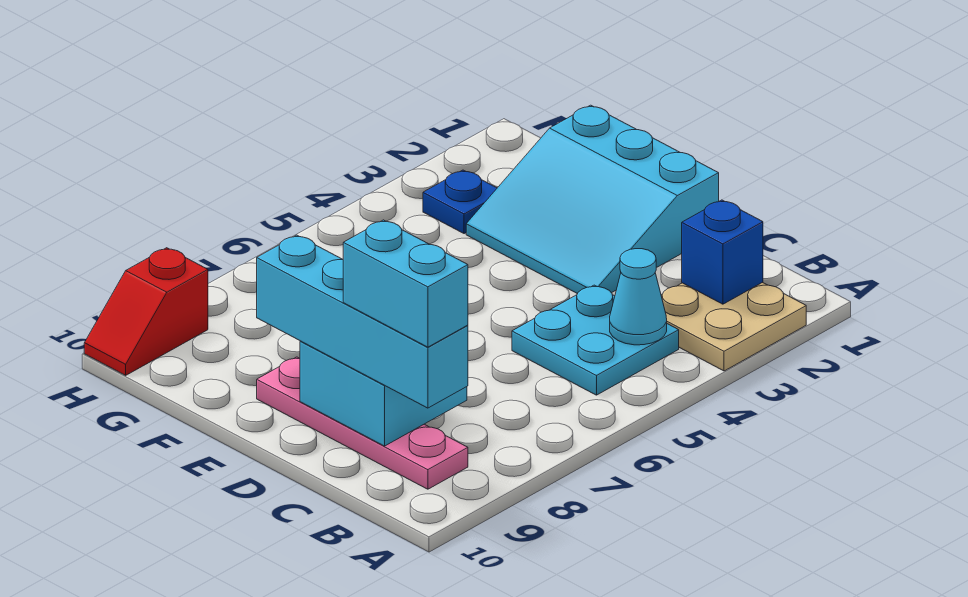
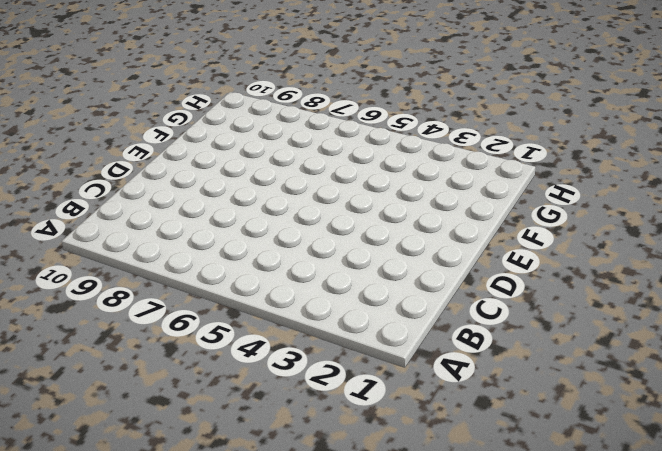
none -> tan plate A2:B3 level 1
none -> cyan plate B4:C5 level 1

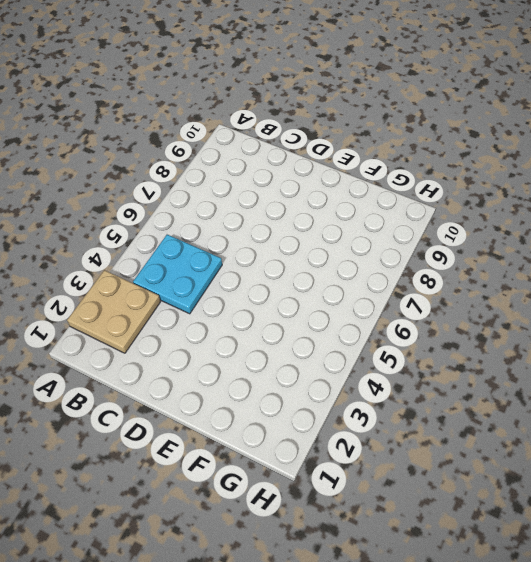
none -> pink plate B9:E9 level 1
none -> cyan slope D1:F3 level 1 top 1

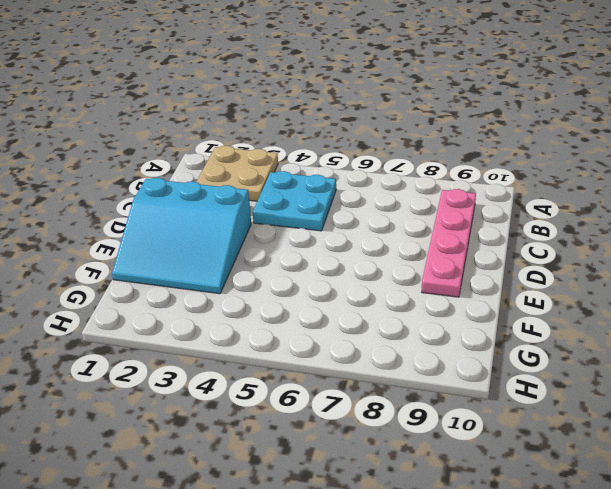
cyan slope D1:F3 level 1 top D -> cyan slope D1:F3 level 1 top 1
none -> blue plate G3 level 1
none -> red slope H9:H10 level 1 top 9

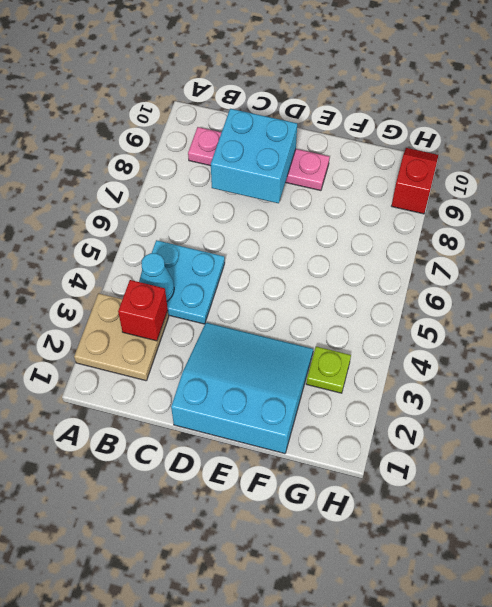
red brick B3 level 2 -> none
lime plate G3 level 1 -> blue plate G3 level 1
none -> blue brick B2 level 2
none -> cyan brick B9:E9 level 3

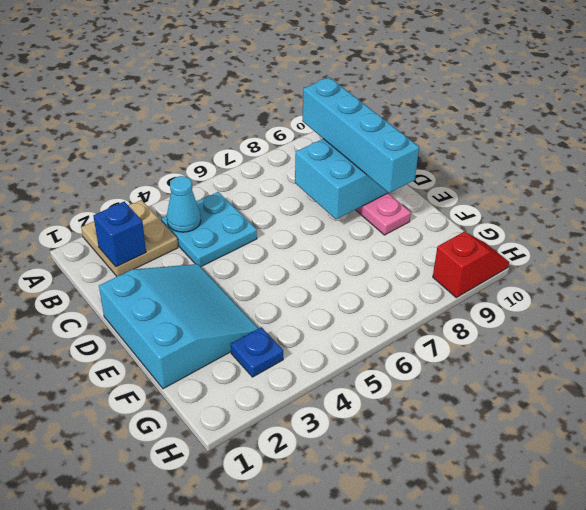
none -> cyan brick B9:C9 level 4

